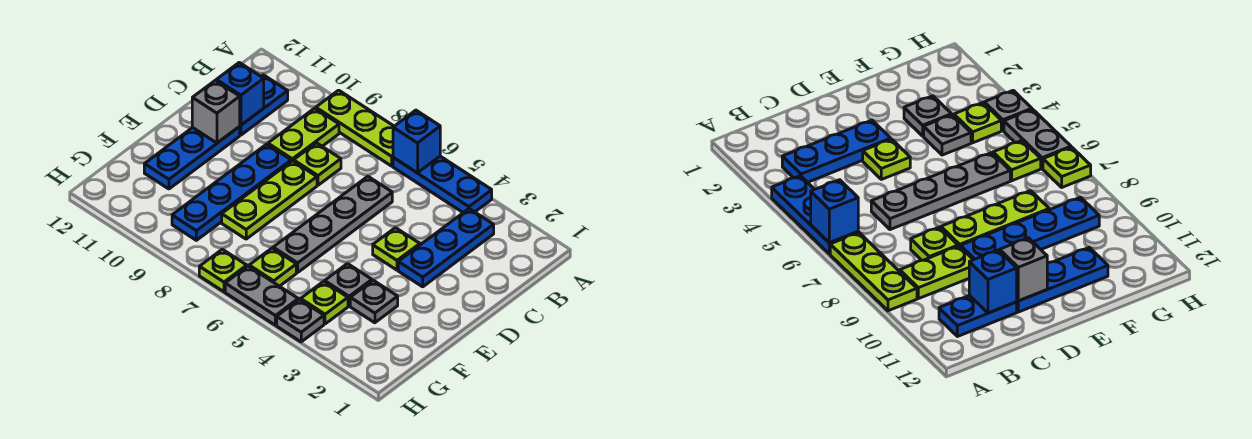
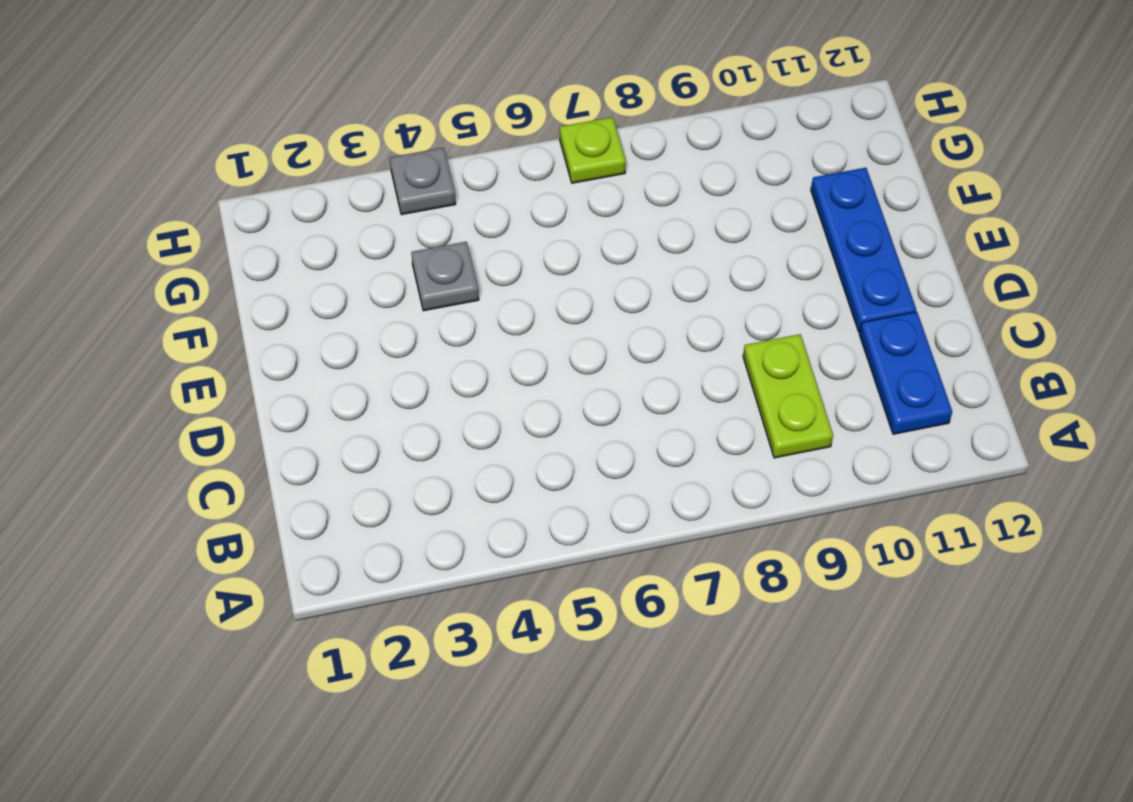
none -> blue plate A4:A6 level 1
none -> lime plate A7:A9 level 1
none -> blue plate B3:D3 level 1

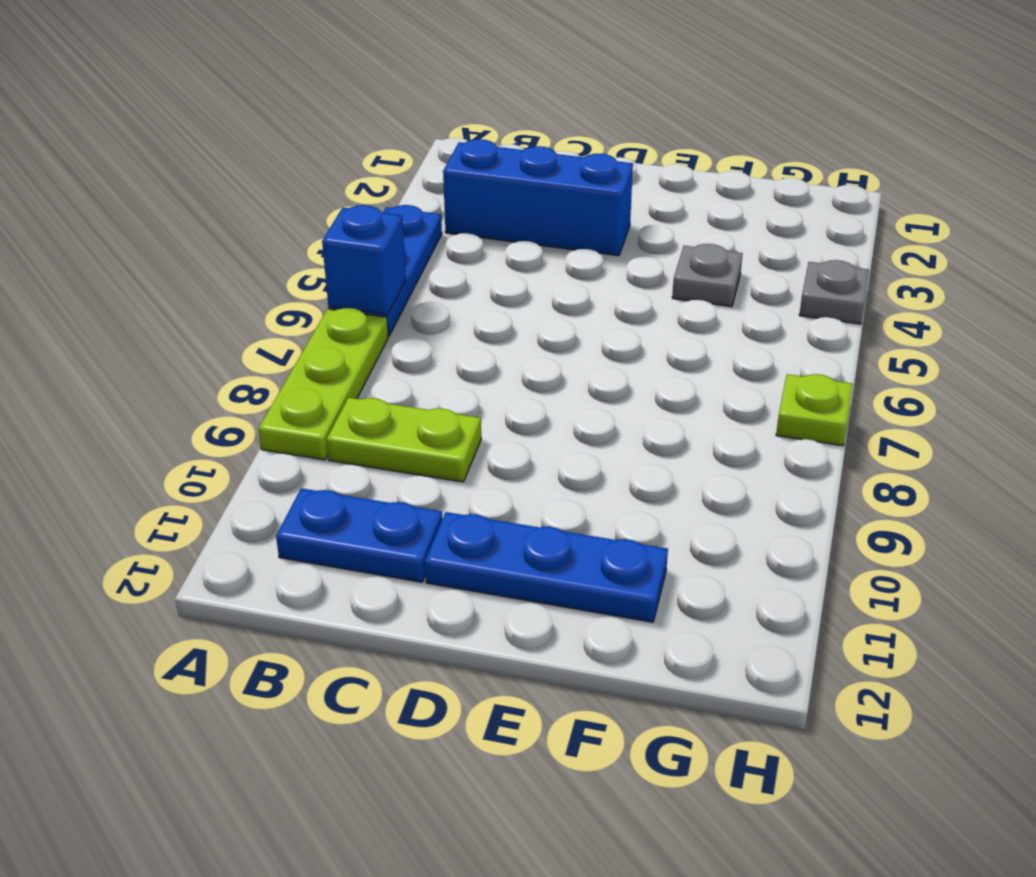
blue brick B3:D3 level 1 -> blue plate B3:D3 level 1
none -> grey plate C6:F6 level 1
none -> lime plate C8 level 1
none -> lime plate D4 level 1

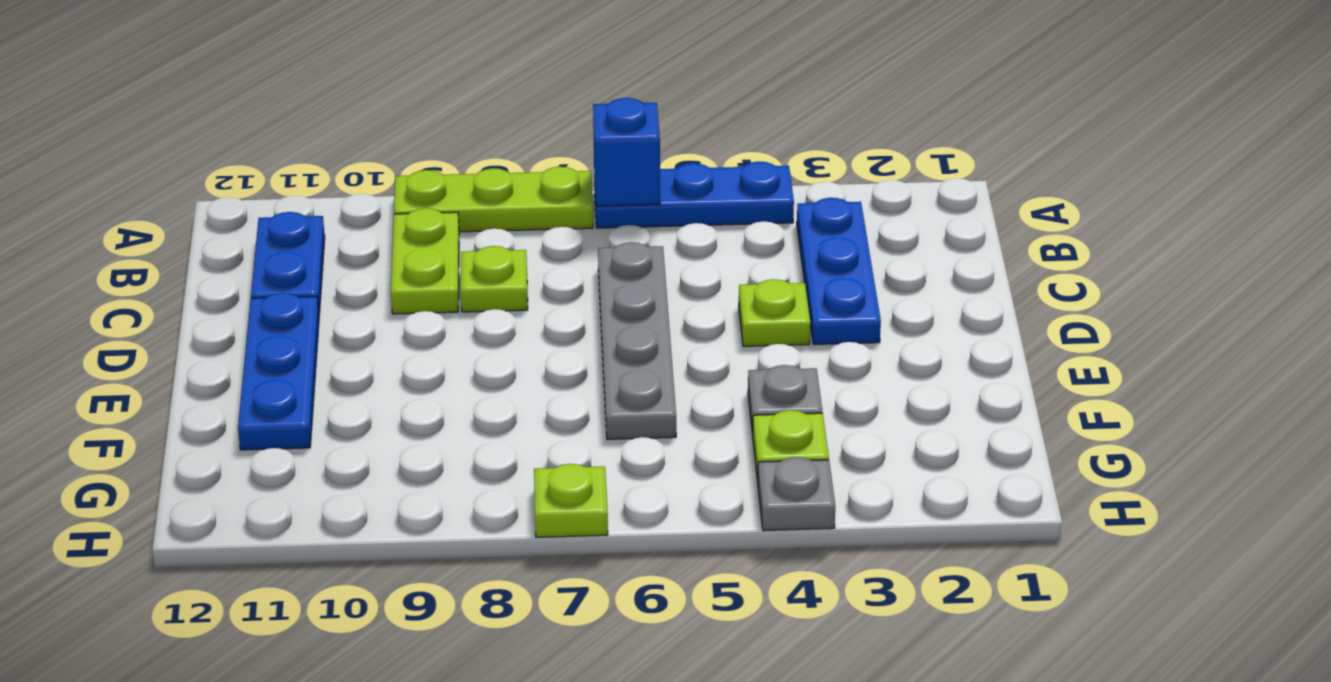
none -> lime plate D8:F8 level 1
none -> blue plate D9:G9 level 1
none -> grey plate F3 level 1

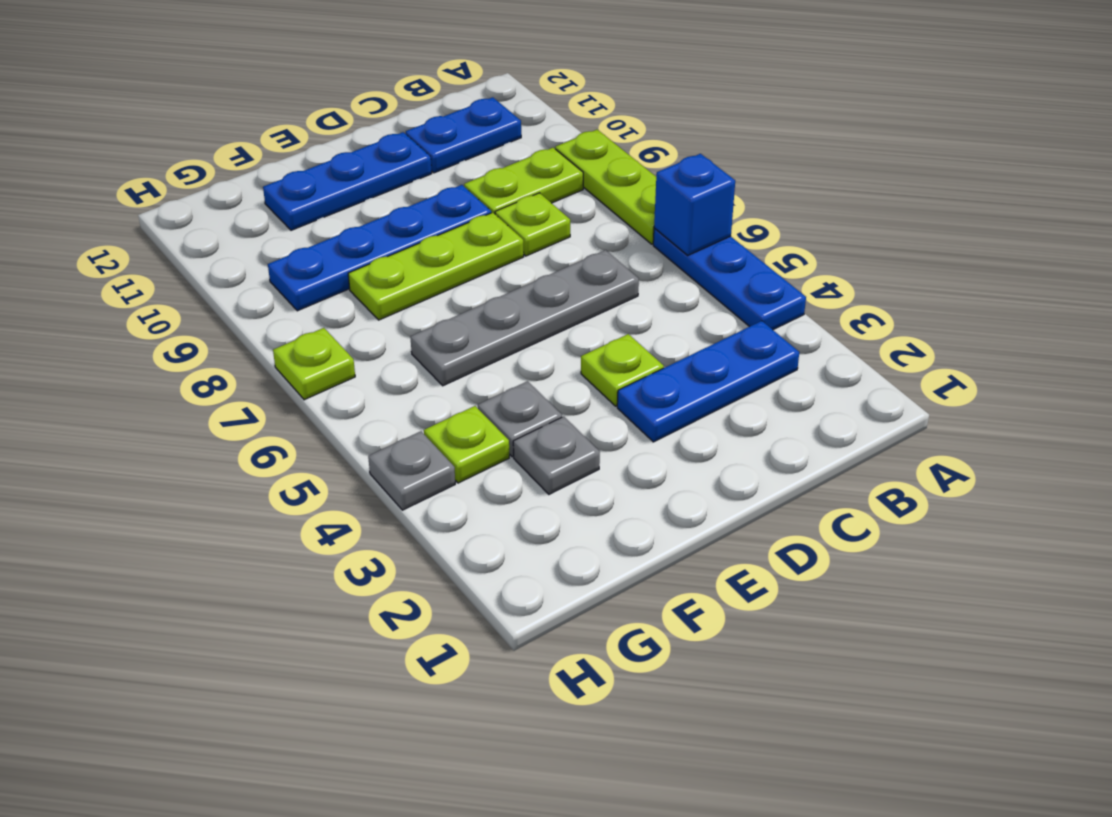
none -> lime plate G6 level 1
none -> grey plate H5:H6 level 1
none -> blue brick C11 level 2

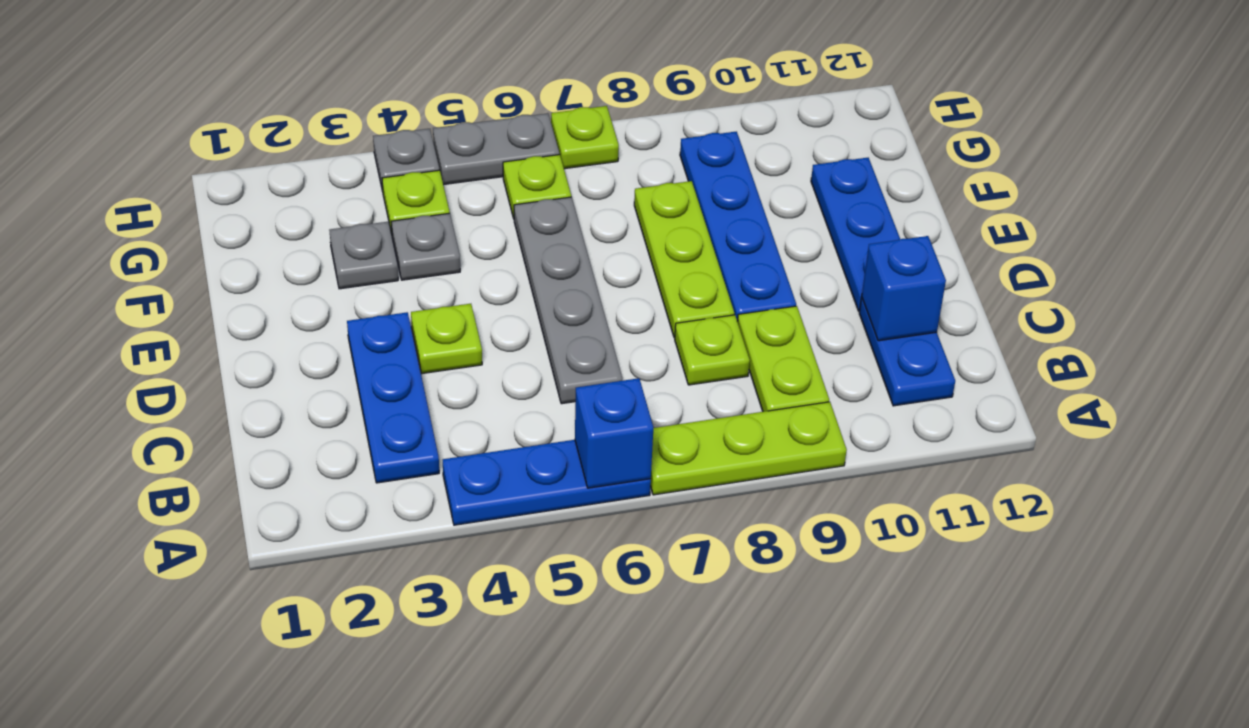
none -> grey brick D11 level 2

